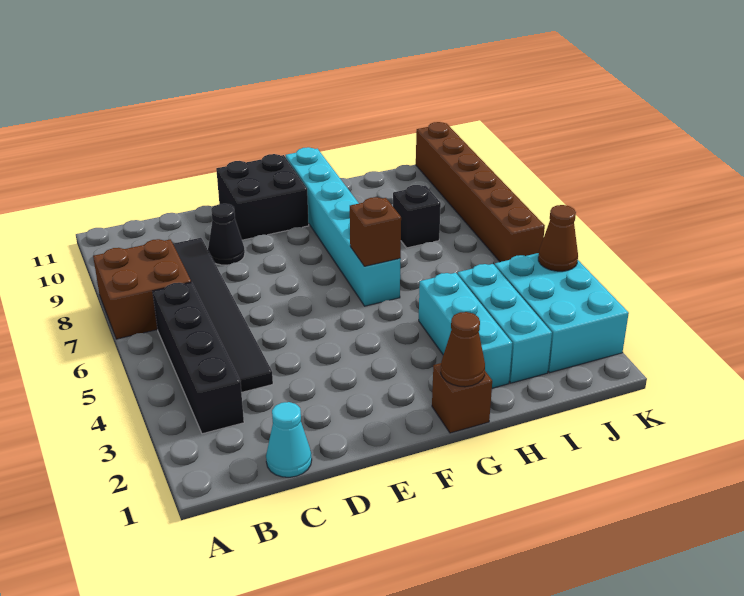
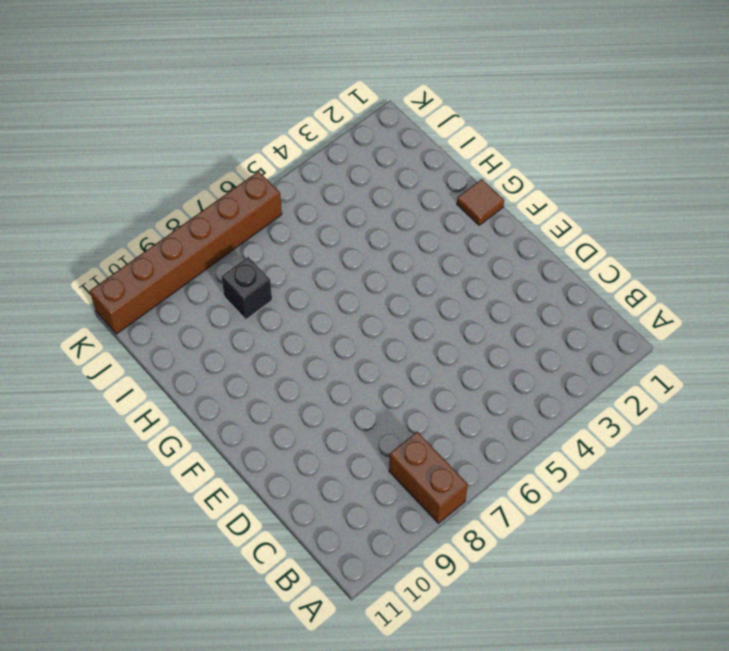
brown brick A8:B8 level 1 -> brown brick A7:B8 level 1
brown tile G1 level 1 -> brown brick G1 level 1
none -> black brick B3:B6 level 1
none -> cyan cone C1 level 1
none -> black tile C4:C9 level 1

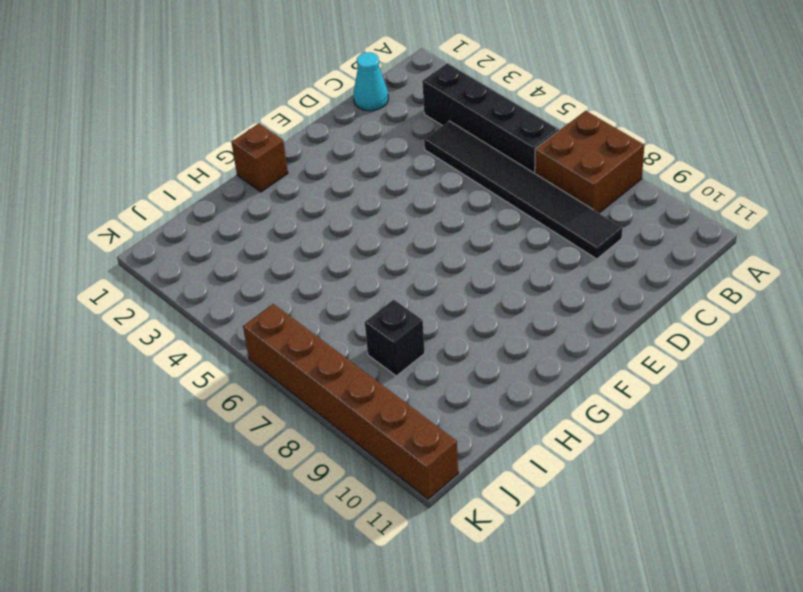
none -> black cone D9 level 1
none -> black brick E10:F11 level 1
none -> cyan brick G6:G11 level 1

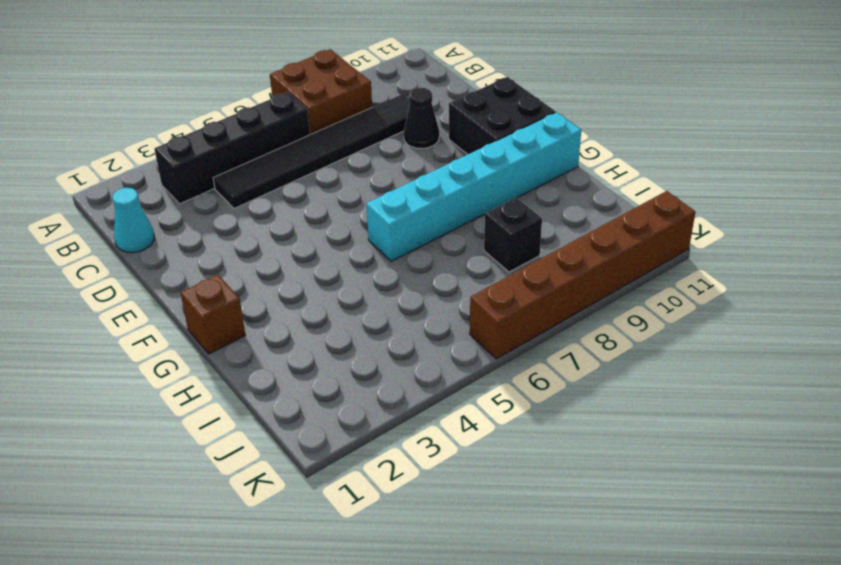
none -> cyan brick H2:H4 level 1
none -> cyan brick I2:I4 level 1
none -> cyan brick J2:K4 level 1

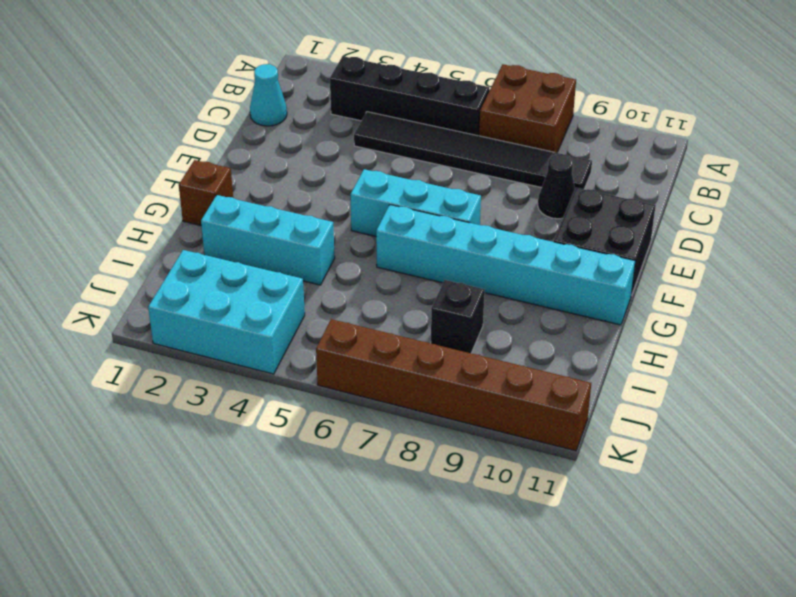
cyan brick F5:F7 level 1 -> cyan brick I2:I4 level 1
none -> brown cone G1 level 2
none -> brown brick G6 level 2
none -> brown cone K4 level 2

